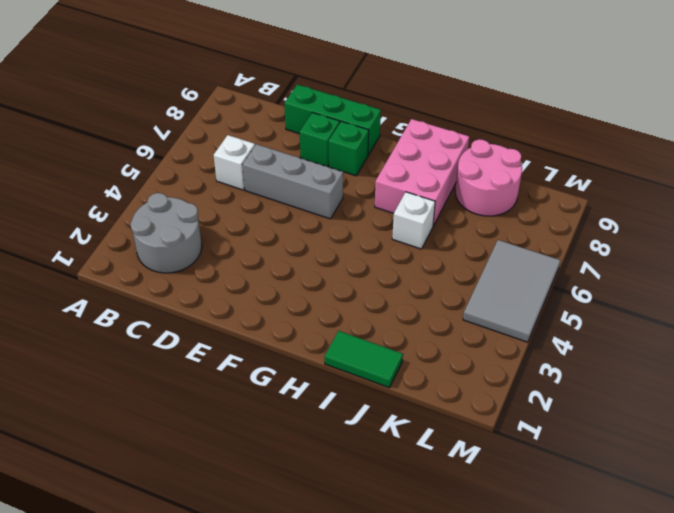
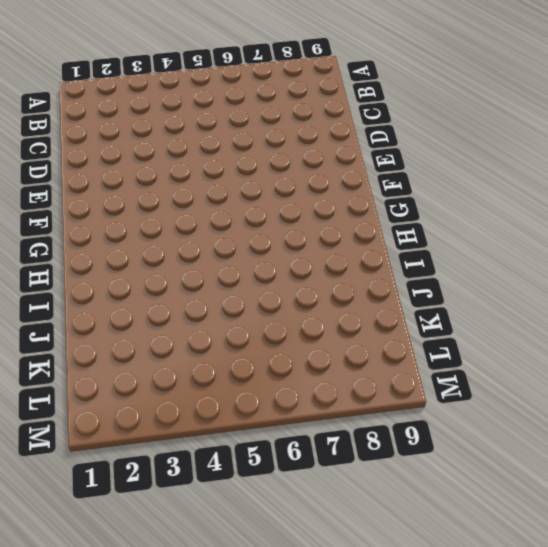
none -> grey round brick B2:C3 level 1
none -> white brick C6 level 1

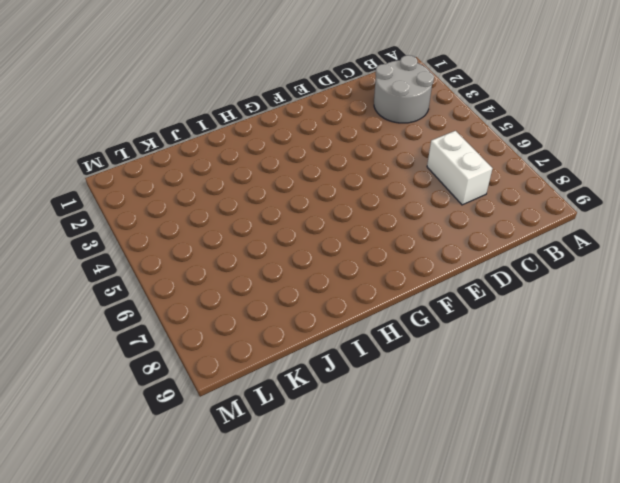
white brick C6:C7 level 1 -> white brick C6 level 1
none -> grey brick D6:F6 level 1
none -> green brick D9:F9 level 1

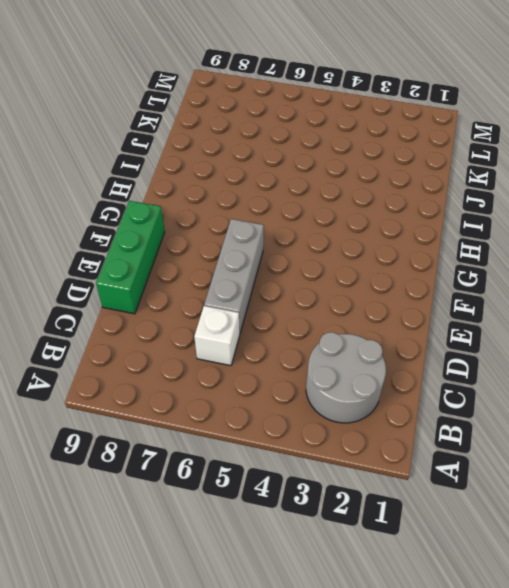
none -> green brick E8 level 1
none -> green brick F8 level 1

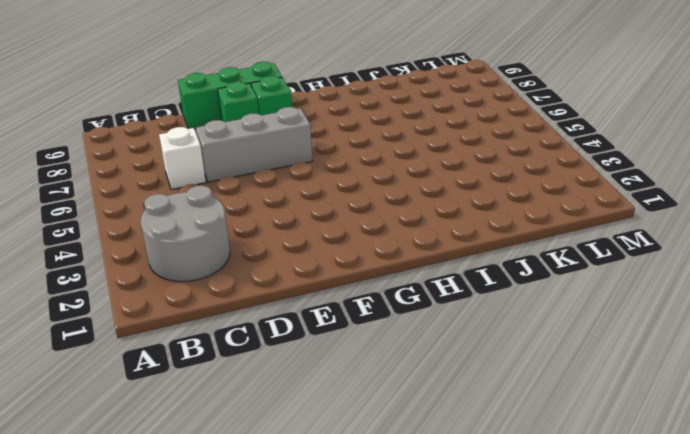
none -> pink brick H7:I9 level 1
none -> green tile I1:J1 level 1

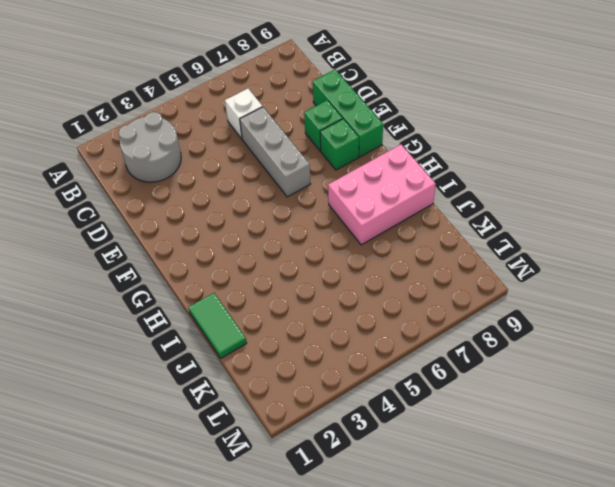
none -> white brick I6 level 1
none -> pink round brick J8:K9 level 1

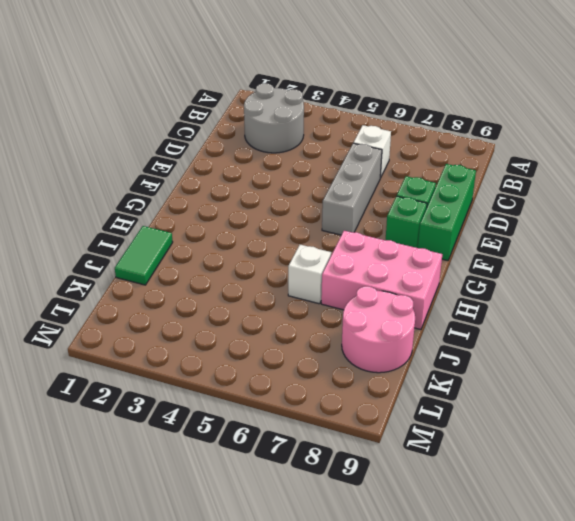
none -> grey tile L4:M6 level 1

